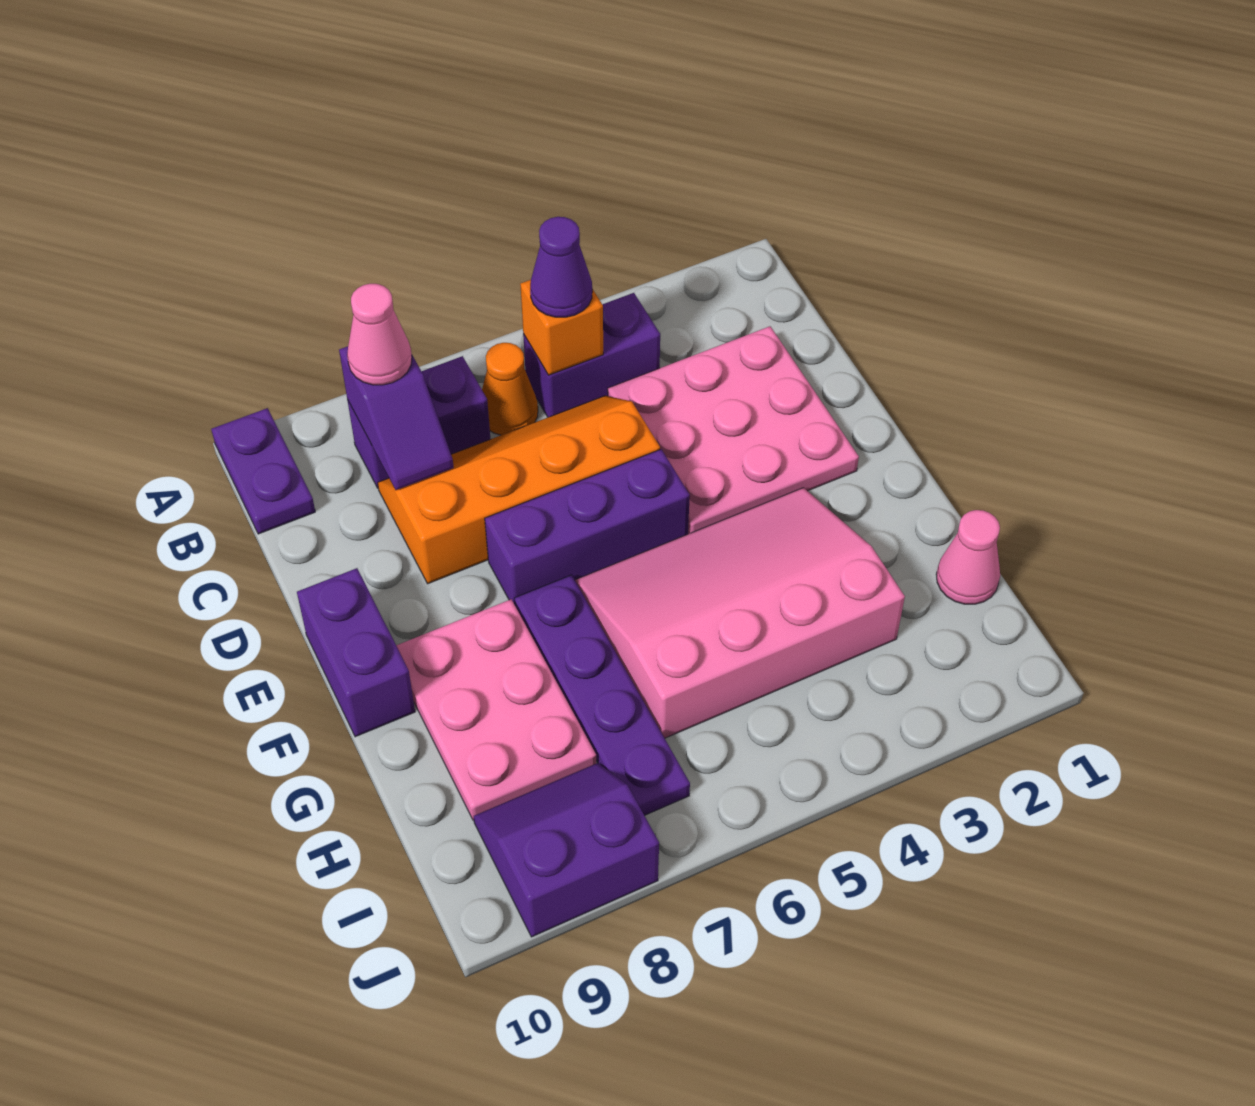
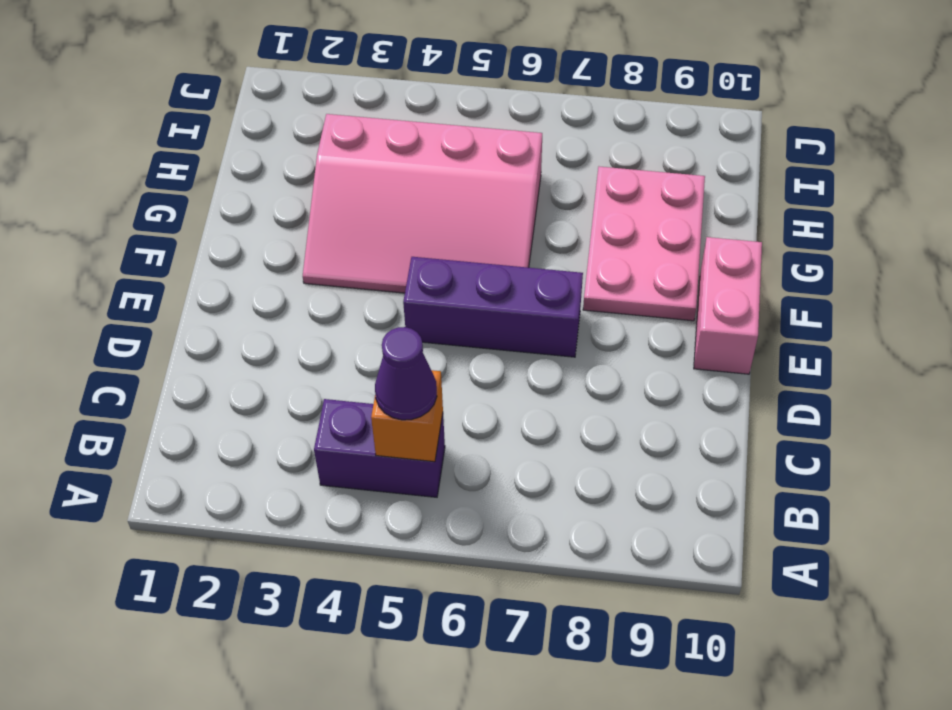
pink brick E10:F10 level 1 -> purple brick E10:F10 level 1
none -> purple plate A10:B10 level 1
none -> orange cone B6 level 1
none -> purple brick B7:B8 level 1

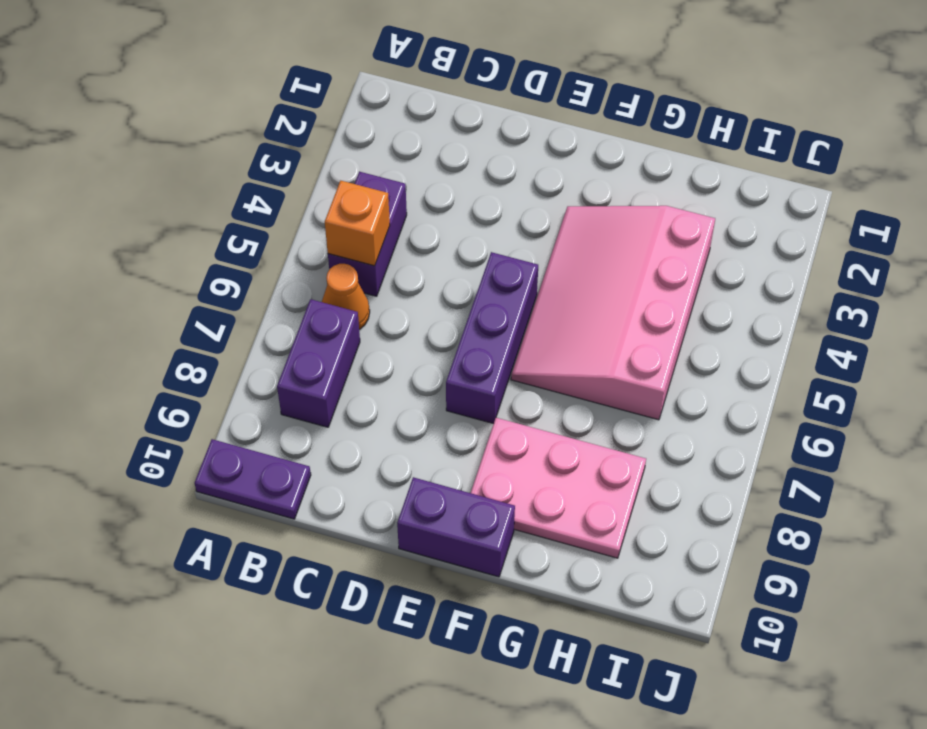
none -> pink plate C2:E4 level 1
none -> orange slope C5:D8 level 1 top D
none -> purple plate F7:I7 level 1

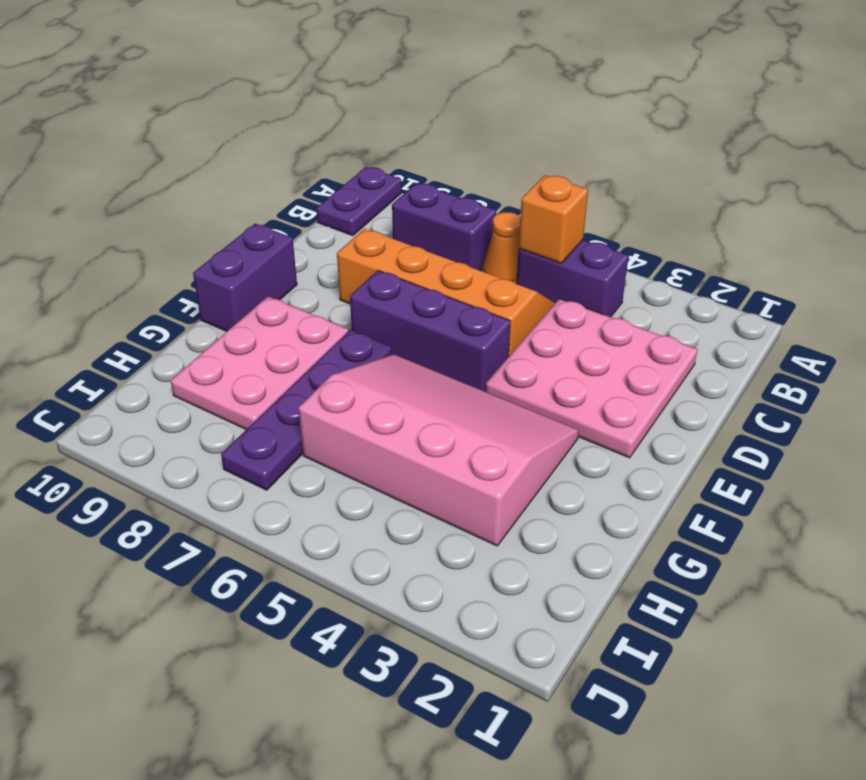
none -> pink cone H1 level 1
none -> purple slope I8:J9 level 1 top J
none -> purple slope B8:C8 level 2 top B

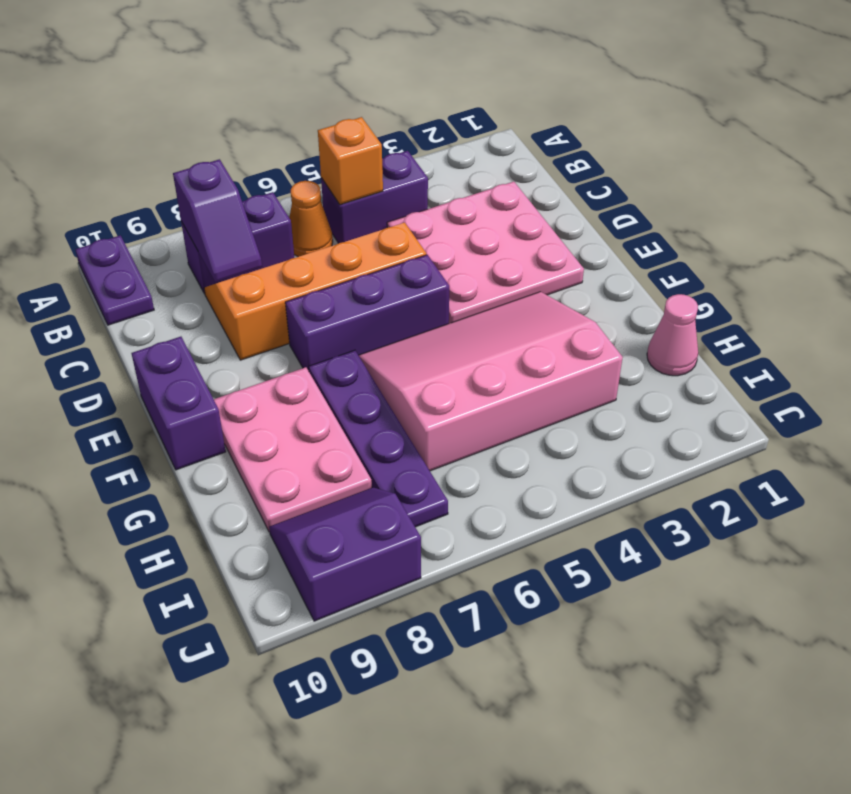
none -> purple cone B5 level 3
none -> pink cone B8 level 3

